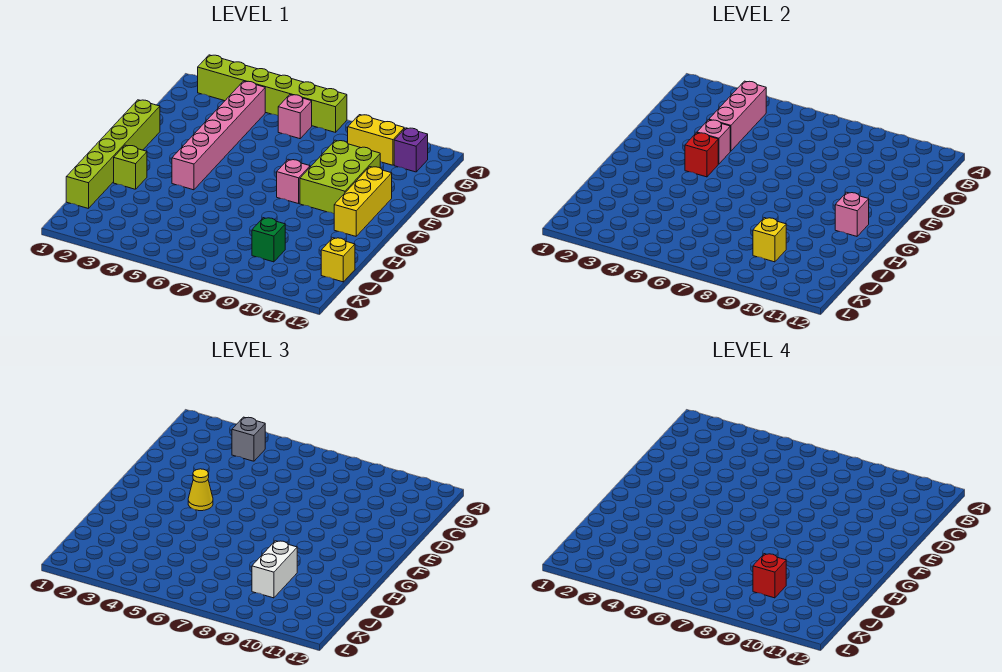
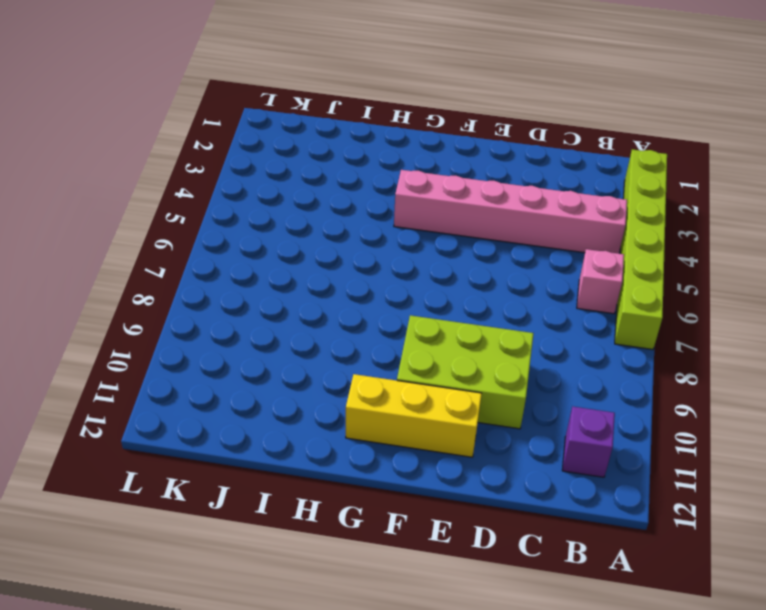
none -> yellow brick B9:B10 level 1
none -> lime brick E1:J1 level 1
none -> pink brick F8 level 1

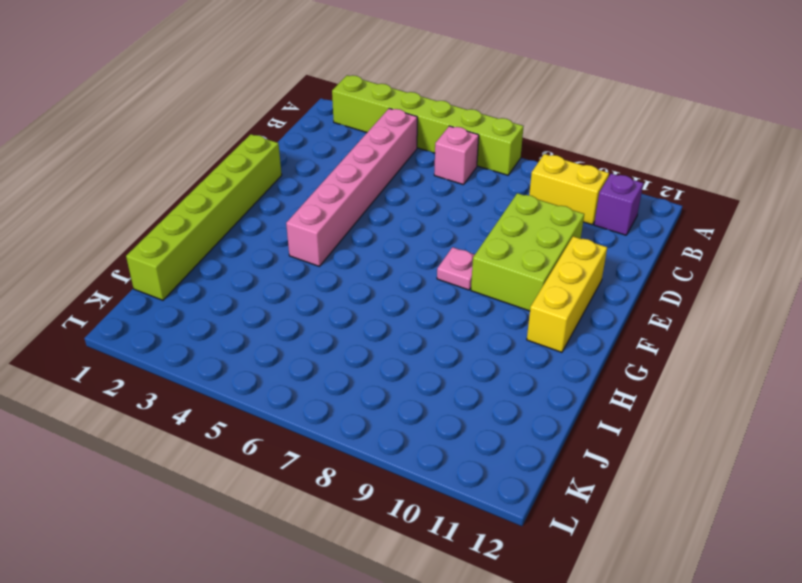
pink plate F8 level 1 -> pink brick F8 level 1
none -> lime brick H2 level 1
none -> green brick J9 level 1
none -> yellow brick J12 level 1

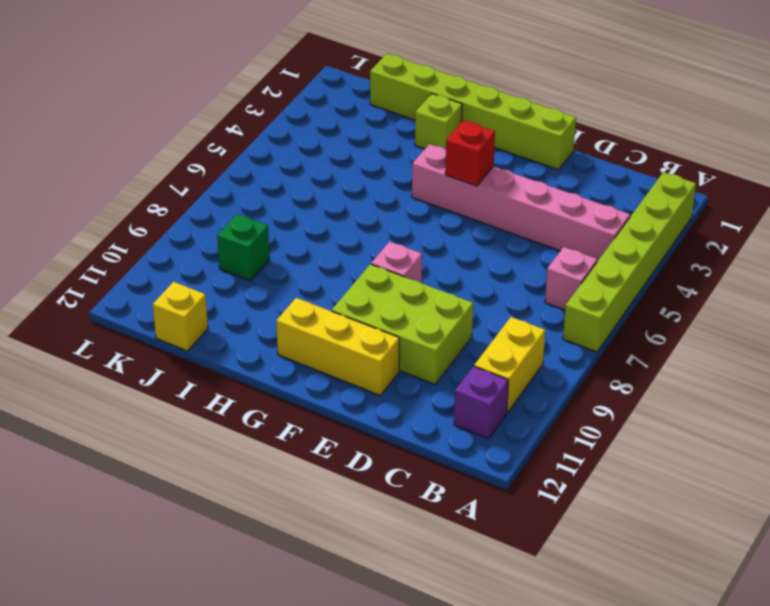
none -> pink brick B4:D4 level 2
none -> pink brick E4 level 2
none -> pink brick G11 level 2

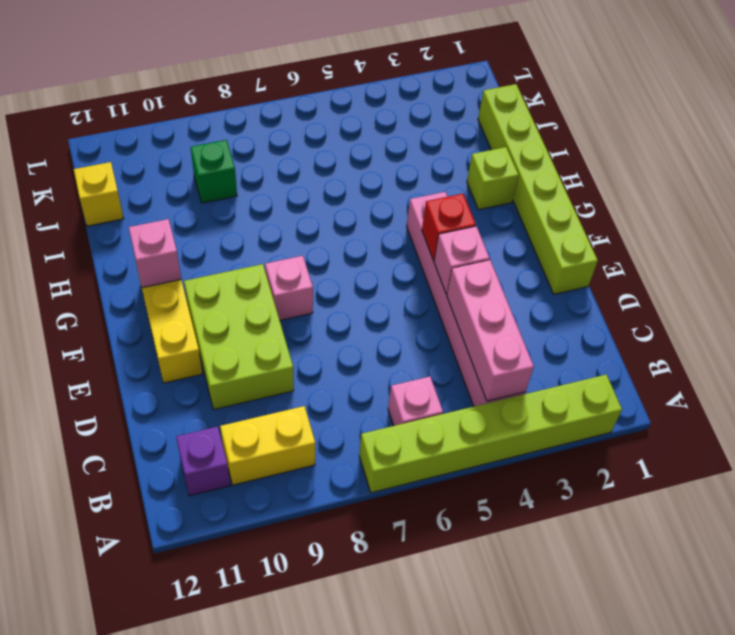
none -> yellow brick J9 level 2
none -> grey brick B4 level 3
none -> yellow cone F4 level 3

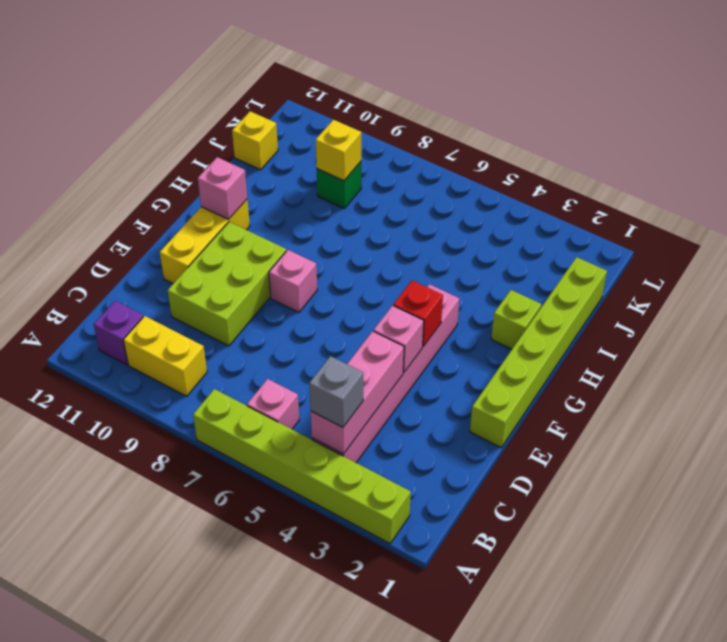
none -> yellow cone F4 level 3
none -> white brick I9:J9 level 3
none -> red brick J9 level 4

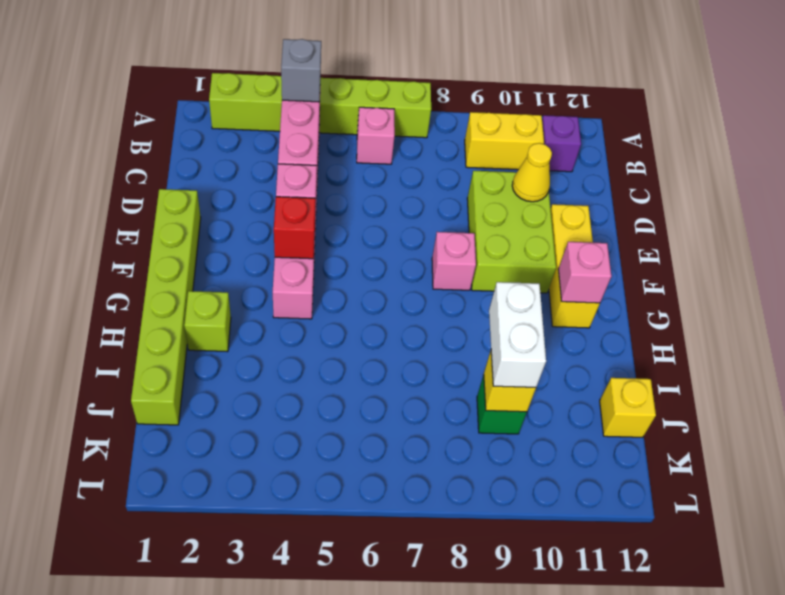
yellow cone D10 level 2 -> yellow cone F4 level 3
none -> red brick J9 level 4

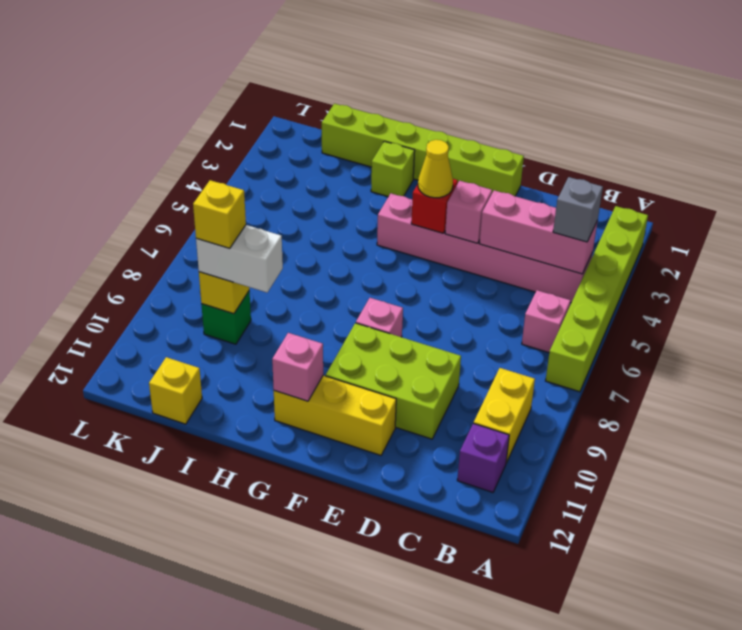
yellow brick J9 level 4 -> red brick J9 level 4

